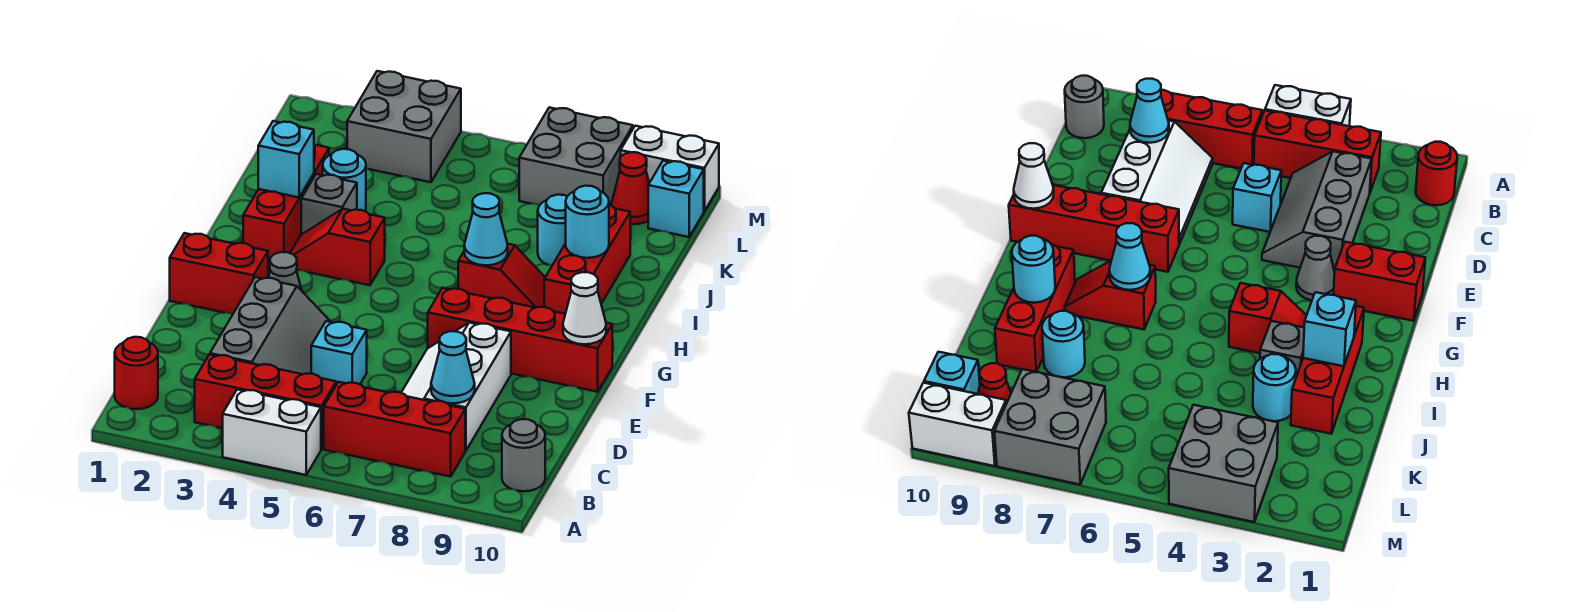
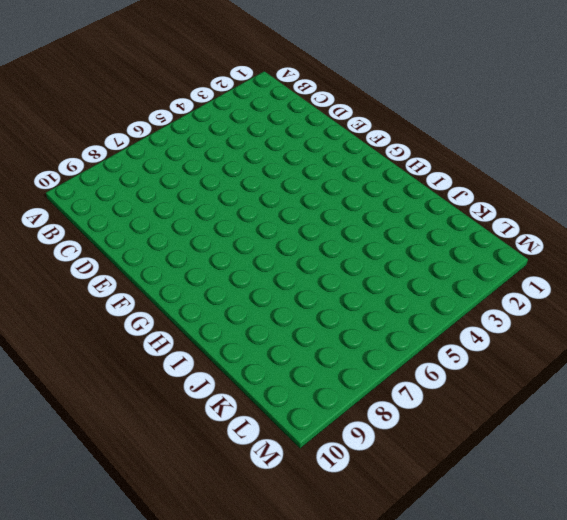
none -> white brick A4:A5 level 1
none -> red round brick B1 level 1
none -> red brick B3:B5 level 1

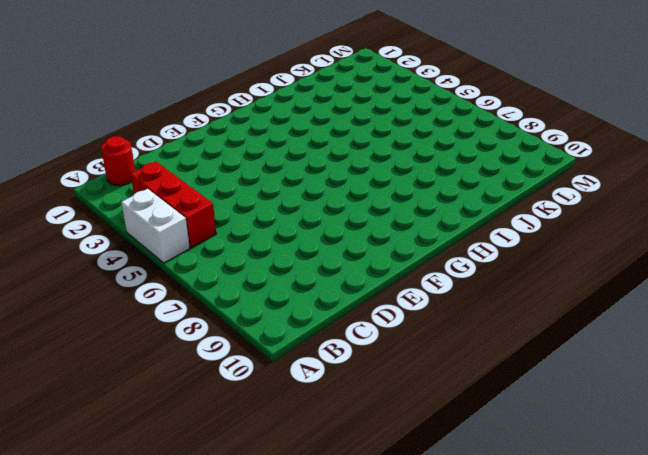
none -> red brick B6:B8 level 1
none -> grey round brick B10 level 1
none -> grey slope C3:E4 level 1 top 3

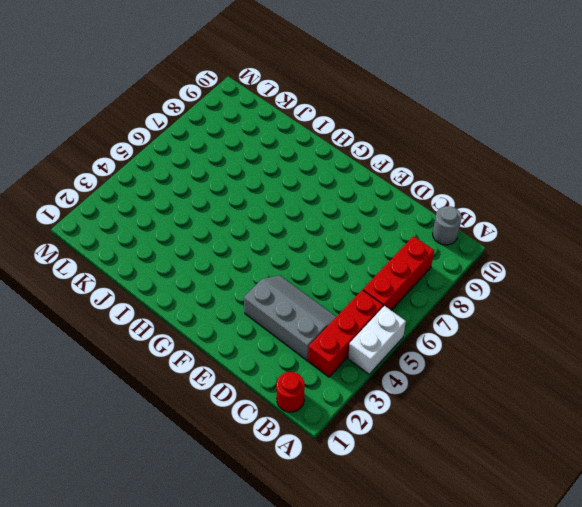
none -> white slope C7:E8 level 1 top 8
none -> cyan brick D5 level 1
none -> red brick F1:F2 level 1

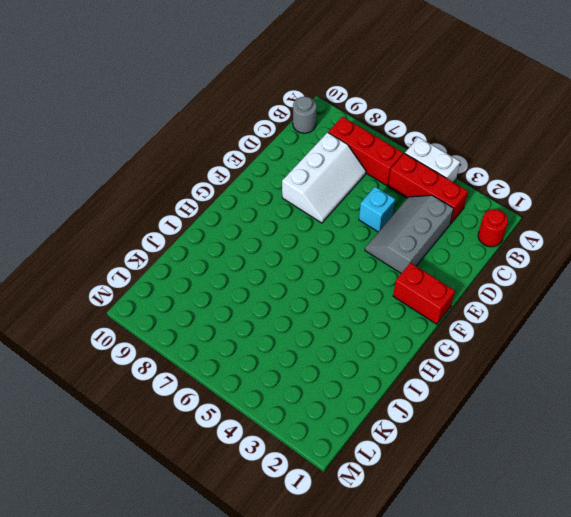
none -> grey cone F3 level 1
none -> red brick F7:F10 level 1
none -> red brick H2:J2 level 1

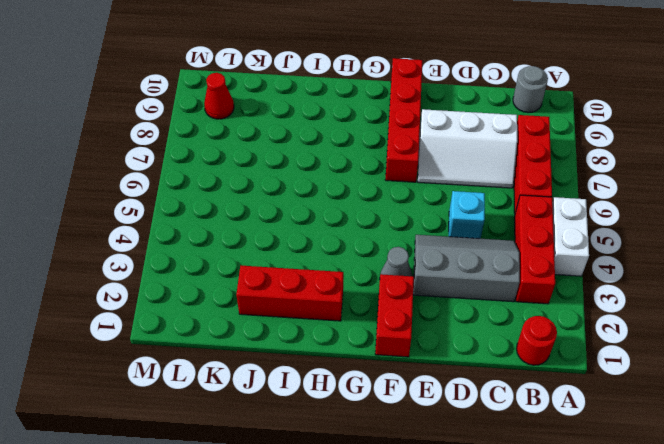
none -> red slope H3:H4 level 1 top 4
none -> red slope H7:H8 level 1 top 7
none -> red brick H9:J9 level 1

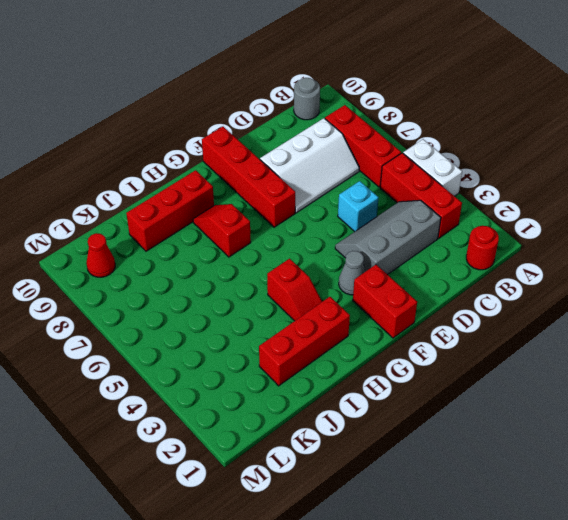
none -> grey brick I3 level 1
none -> cyan round brick J3 level 1
none -> cyan round brick J8 level 1

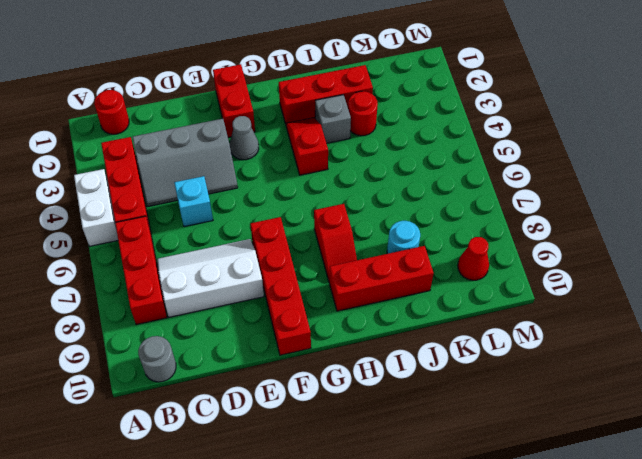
red round brick J3 level 1 -> cyan round brick J3 level 1
none -> grey brick L3:M4 level 1
none -> grey brick L7:M8 level 1
none -> cyan brick L10 level 1

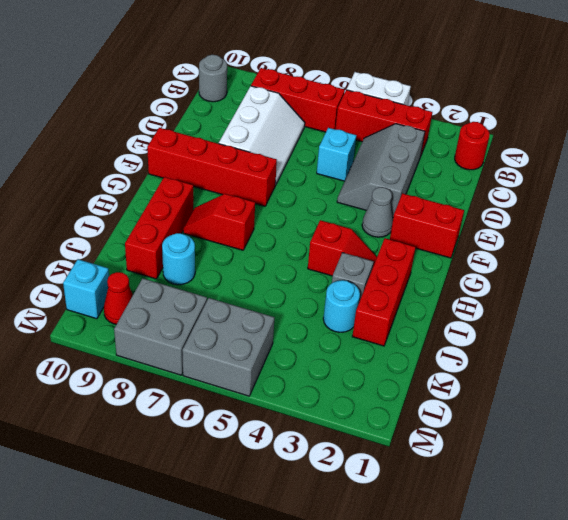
grey brick L5:M6 level 1 -> grey brick L3:M4 level 1
none -> white brick M9:M10 level 1
none -> cyan cone C8 level 2
none -> white cone F10 level 2

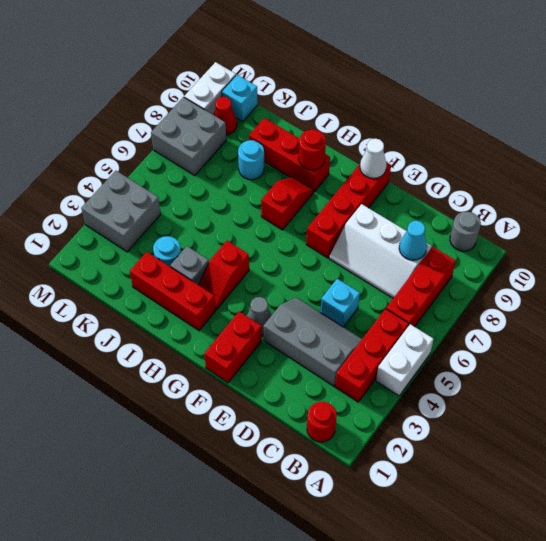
red round brick H9 level 2 -> none
none -> cyan cone H7 level 2
none -> cyan brick I2 level 2
none -> cyan round brick I9 level 2

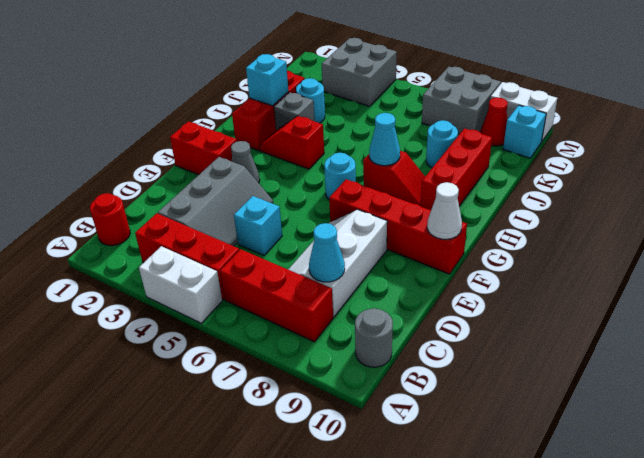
cyan round brick G6 level 1 -> cyan round brick I9 level 2

